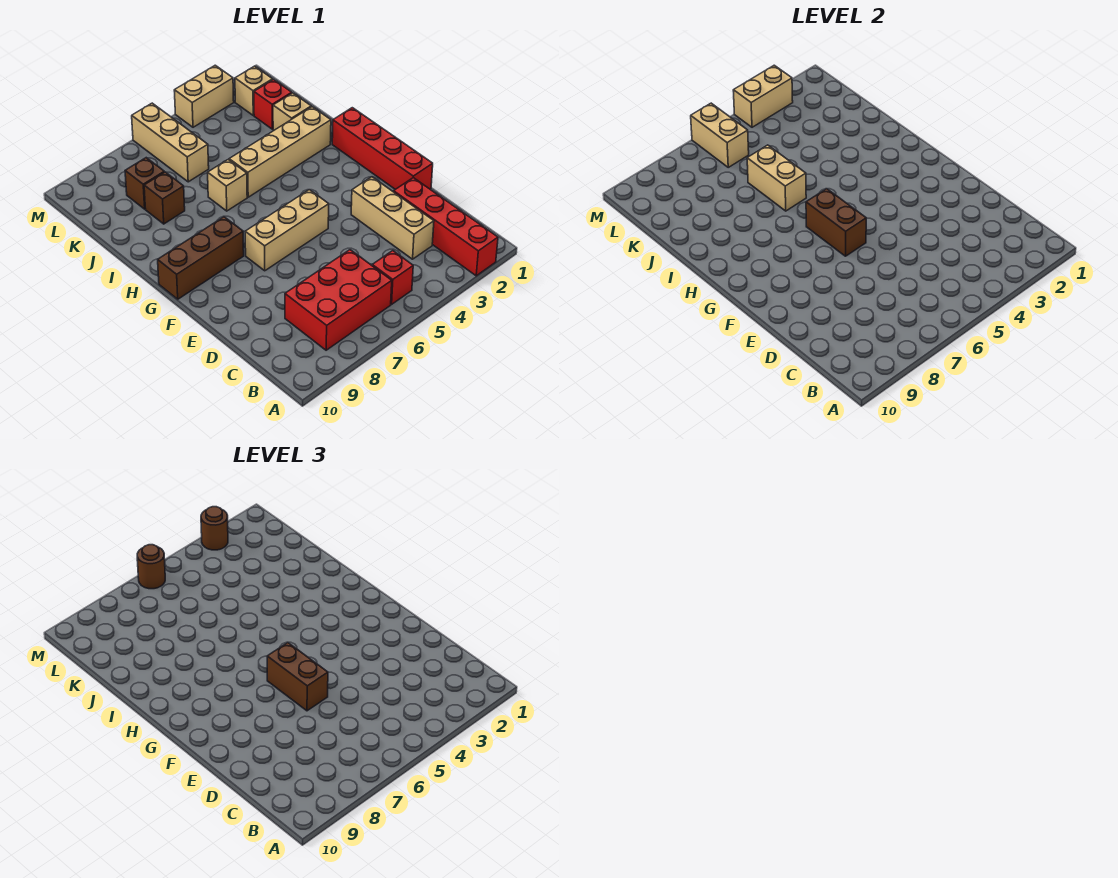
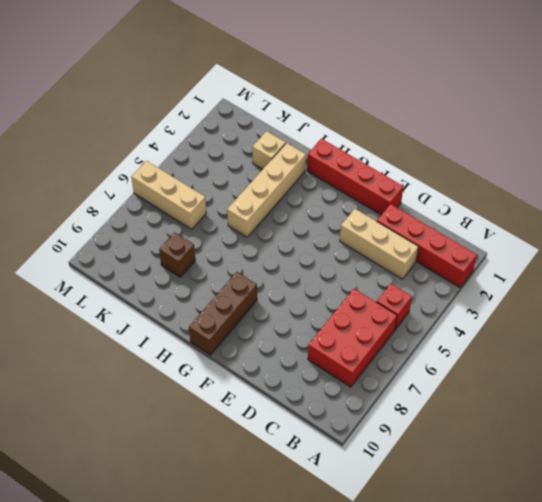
none -> tan brick F5:F7 level 1
none -> tan brick I6 level 1
none -> red brick K2 level 1

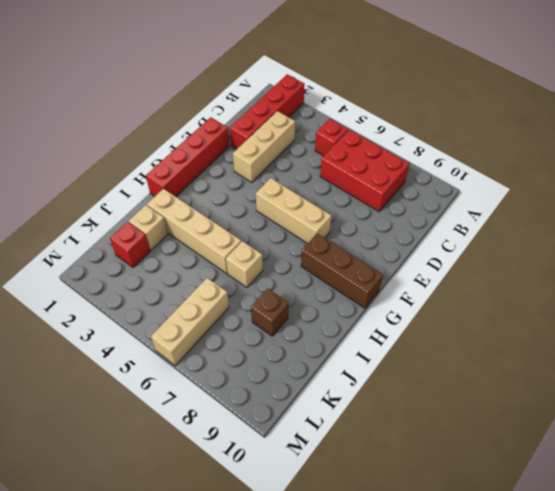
none -> brown brick K8 level 1
none -> tan brick L2 level 1
none -> tan brick M3:M4 level 1

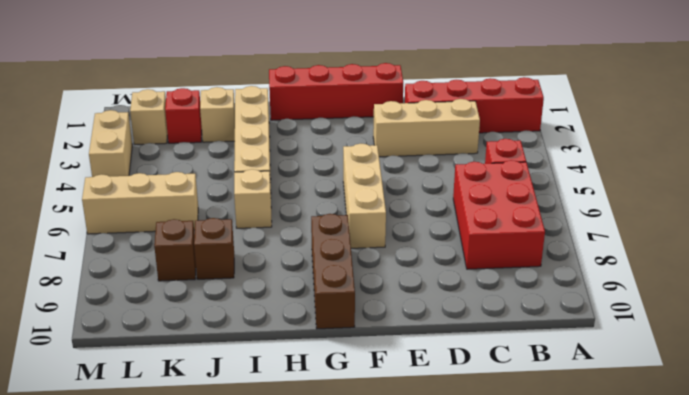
none -> brown brick F6:G6 level 2
none -> tan brick I6:J6 level 2
none -> tan brick L6:M6 level 2

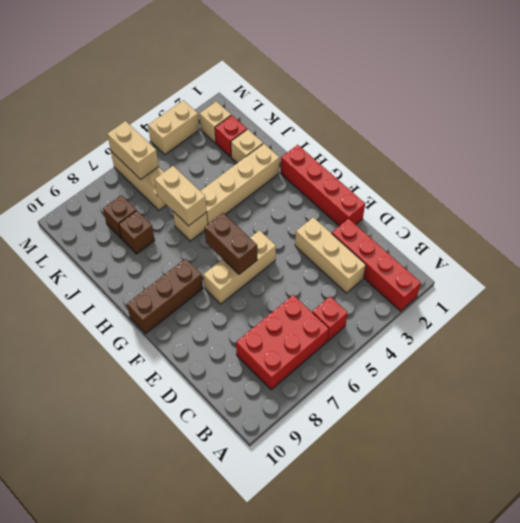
none -> tan brick M3:M4 level 2
none -> brown brick E6:F6 level 3
none -> brown round brick M3 level 3

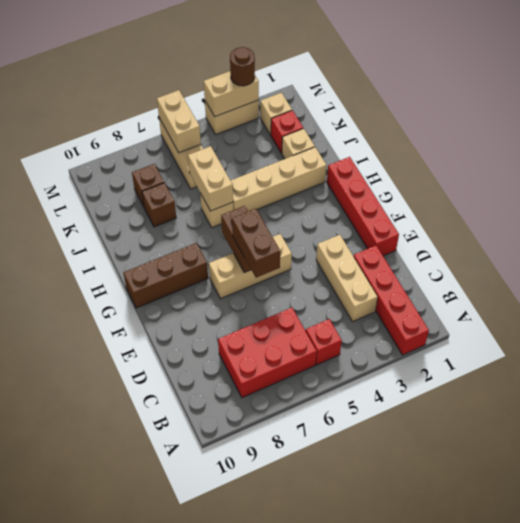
none -> brown round brick M6 level 3

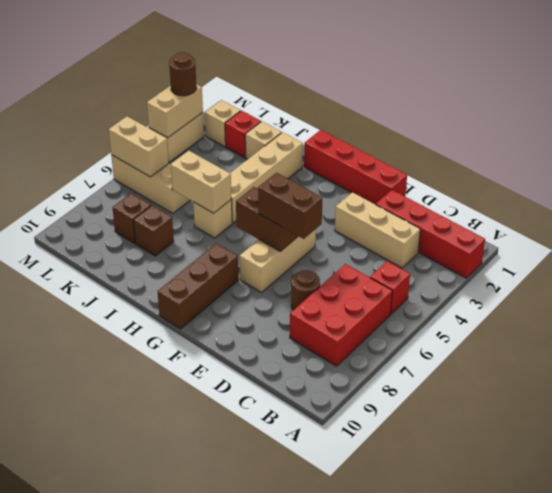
brown round brick D7 level 1 -> brown round brick M6 level 3

